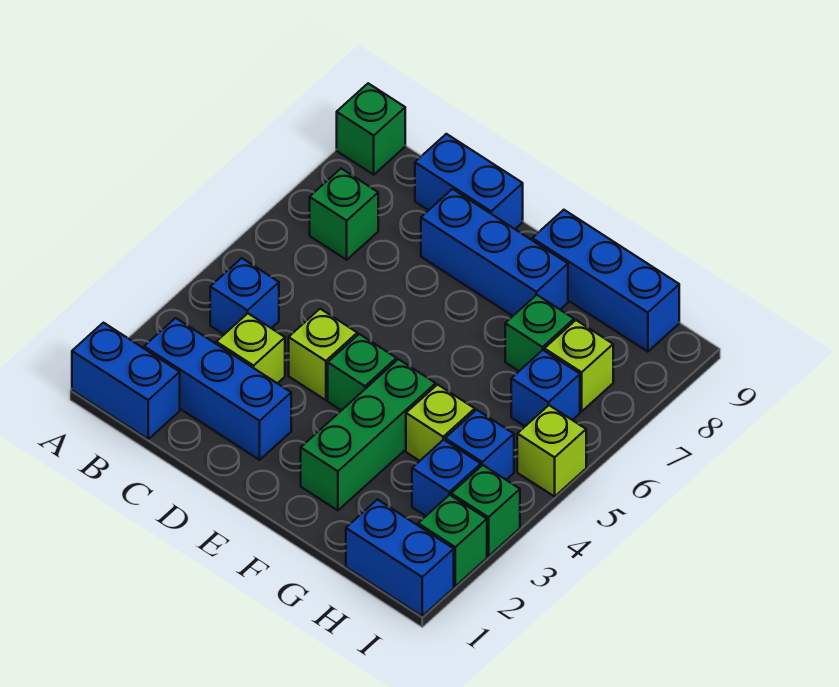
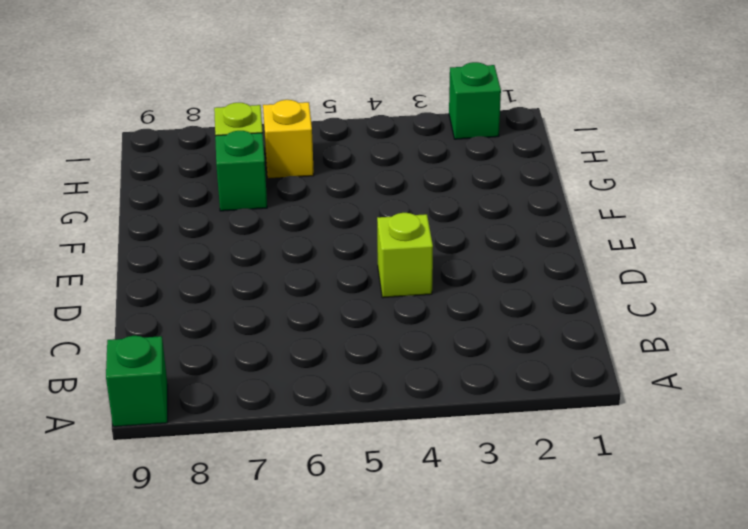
yellow brick H6 level 1 -> blue brick H6 level 1
none -> blue brick A1:B1 level 1
none -> blue brick B2:D2 level 1
none -> blue brick B4 level 1

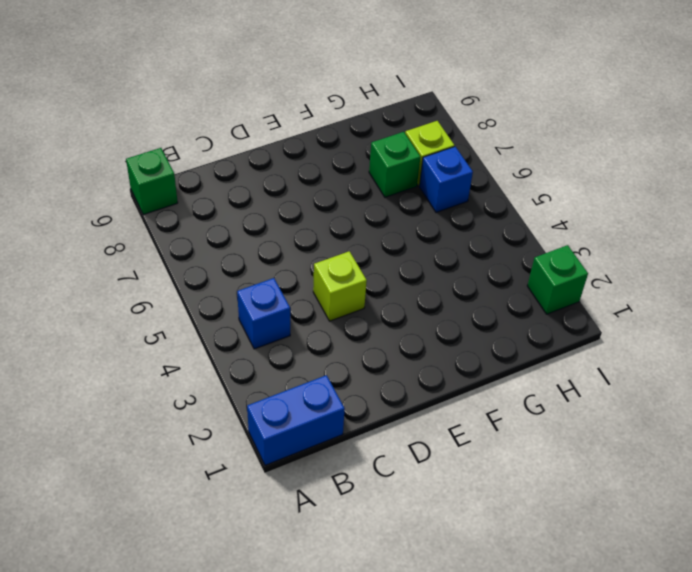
none -> blue brick B2:D2 level 1
none -> green brick B7 level 1
none -> lime brick C3 level 1

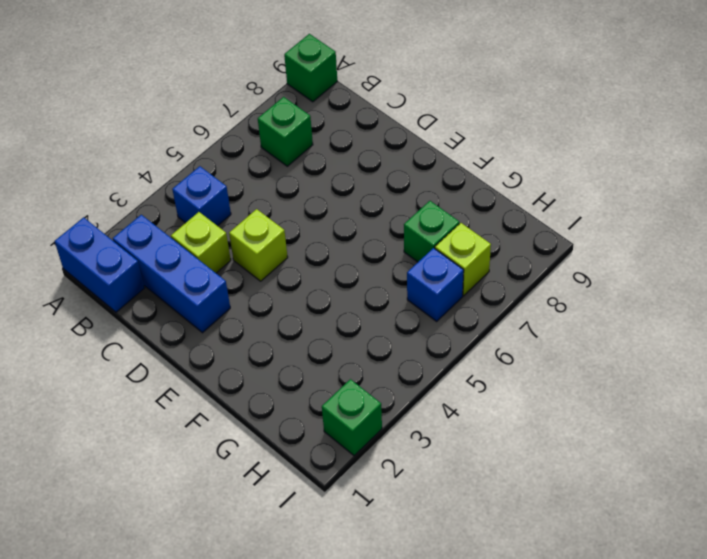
none -> blue brick C9:D9 level 1
none -> blue brick D8:F8 level 1
none -> green brick E4 level 1

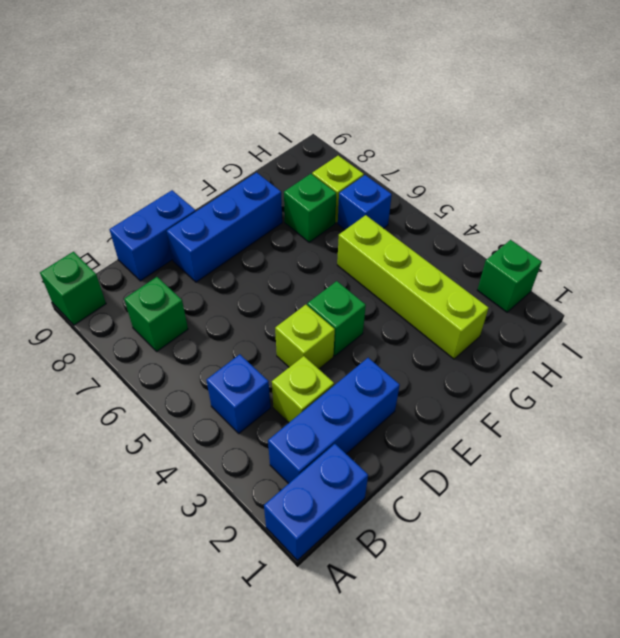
lime brick G2:G5 level 1 -> lime brick G4 level 1
none -> green brick F2:F4 level 1
none -> blue brick F9:H9 level 1
none -> blue brick H1:I1 level 1

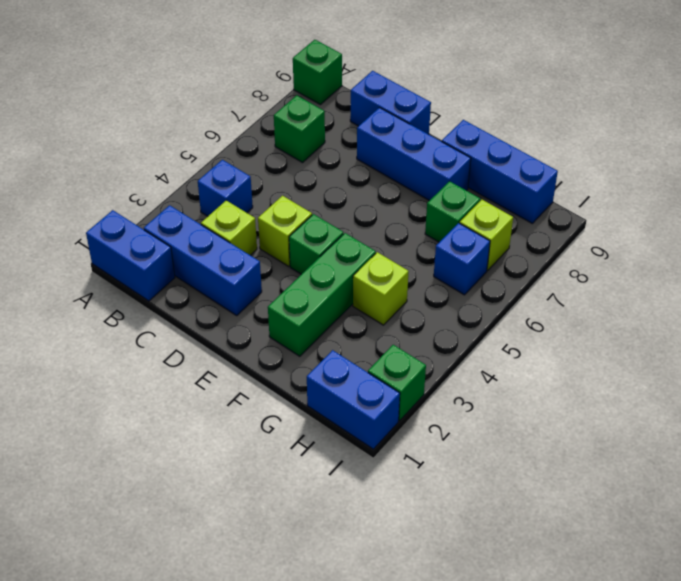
none -> blue brick H3 level 1
none -> blue brick H4 level 1
none -> green brick I3 level 1

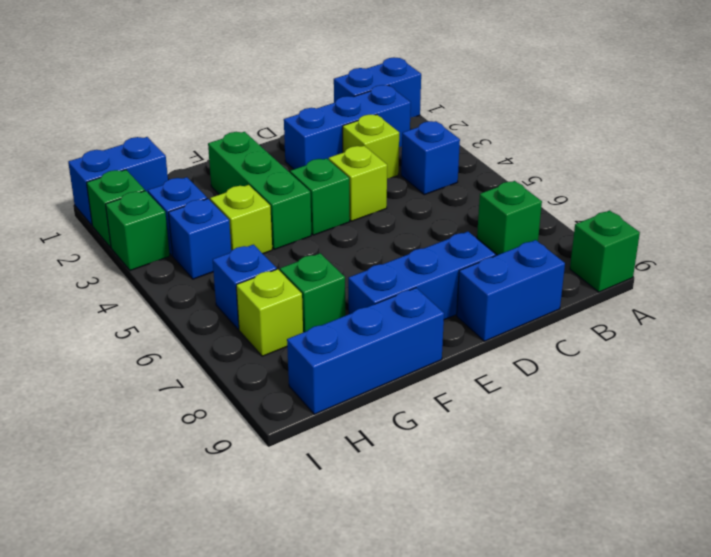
none -> lime brick I5 level 1

